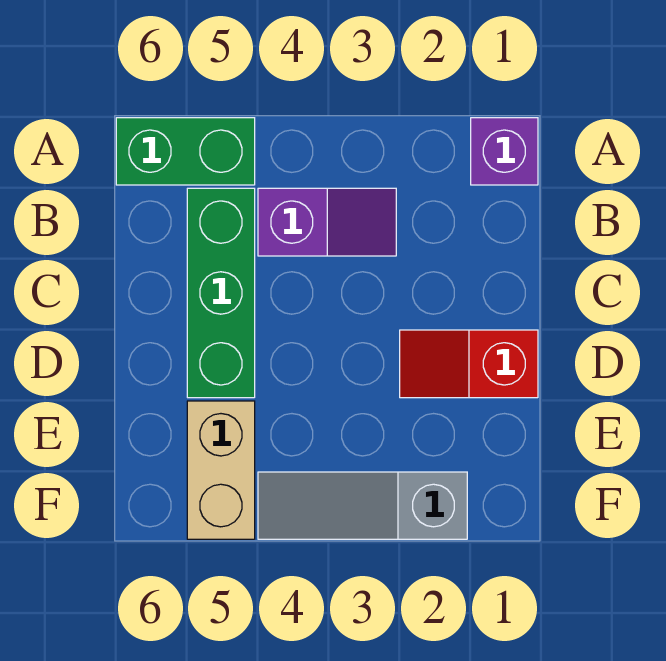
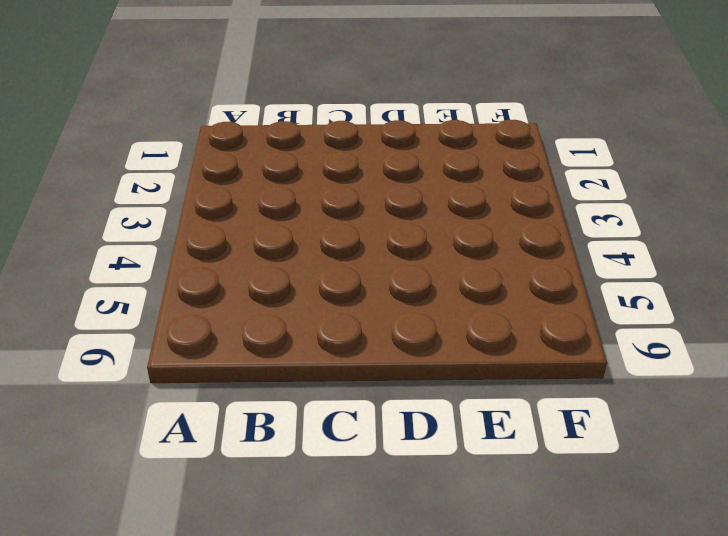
none -> purple brick A1 level 1
none -> green brick A5:A6 level 1

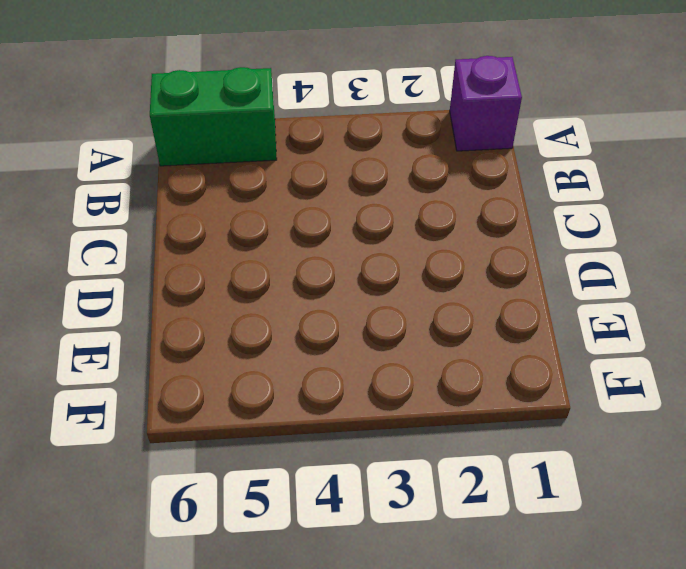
none -> purple slope B3:B4 level 1 top 4
none -> green brick B5:D5 level 1

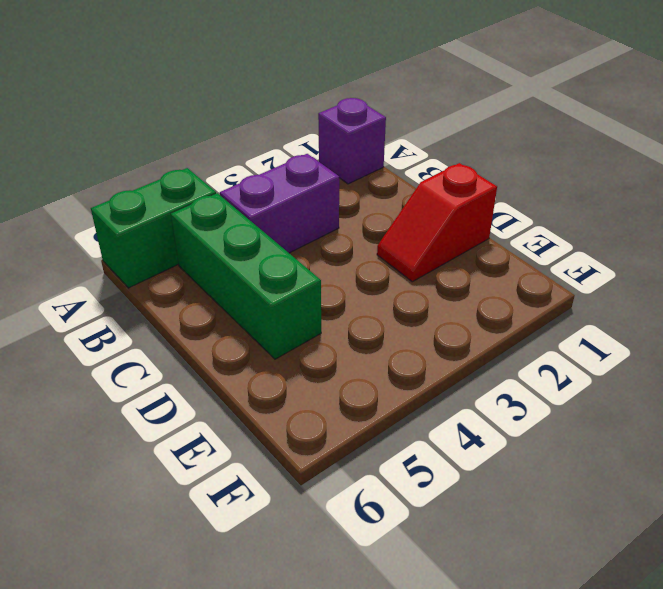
purple brick B3:B4 level 1 -> purple slope B3:B4 level 1 top 4
none -> tan brick E5:F5 level 1
none -> grey slope F2:F4 level 1 top 2

